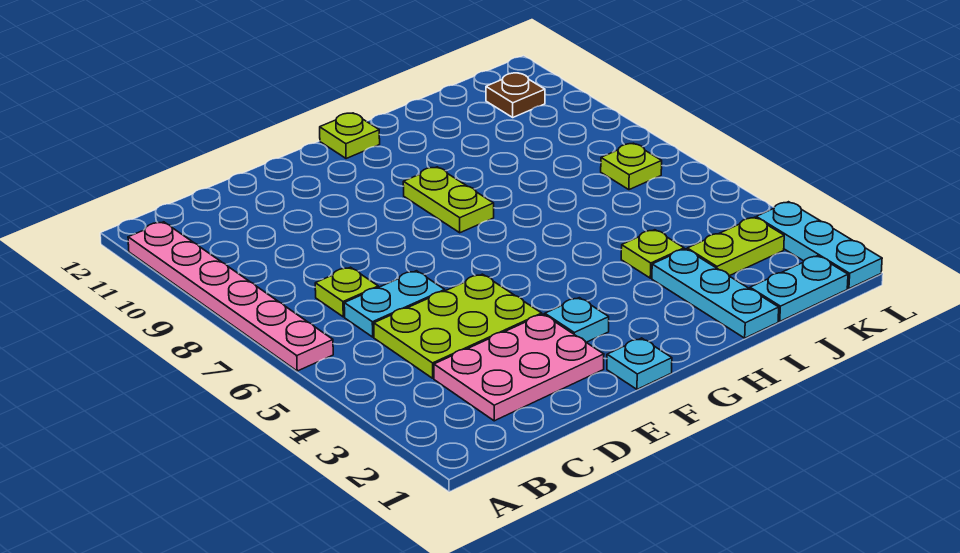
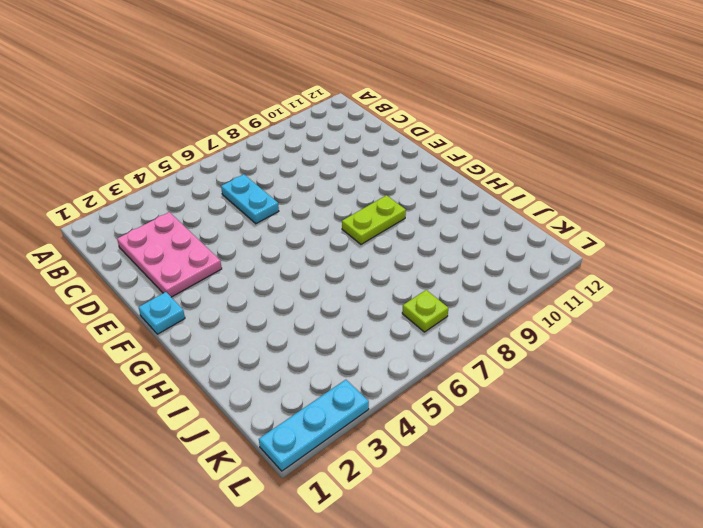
none -> pink plate A6:A11 level 1
none -> lime plate C4:E5 level 1
none -> lime plate C7 level 1

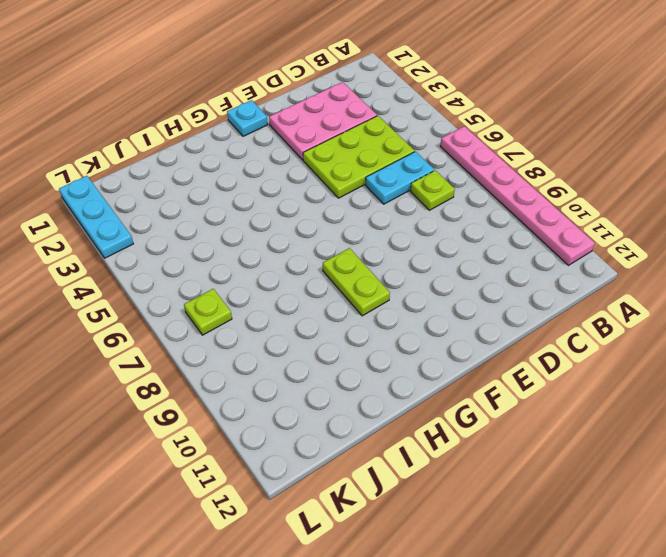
none -> cyan plate F3 level 1
none -> lime plate G12 level 1
none -> cyan plate I1:I3 level 1

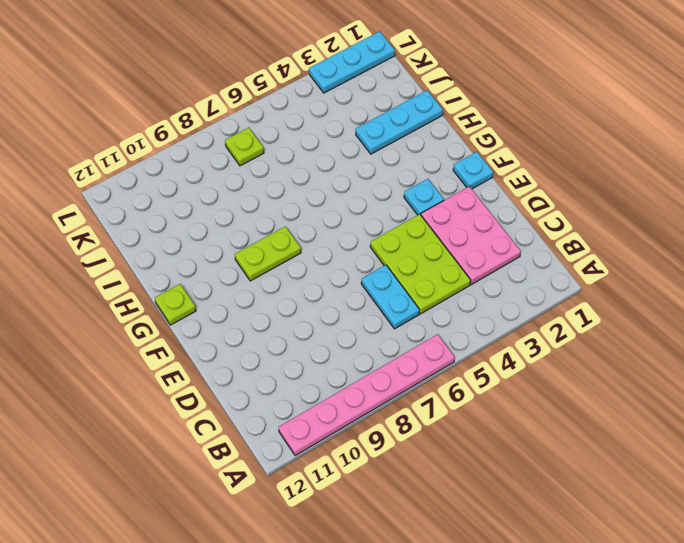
none -> lime plate C7 level 1
none -> lime plate I4 level 1
none -> cyan plate J1:K1 level 1

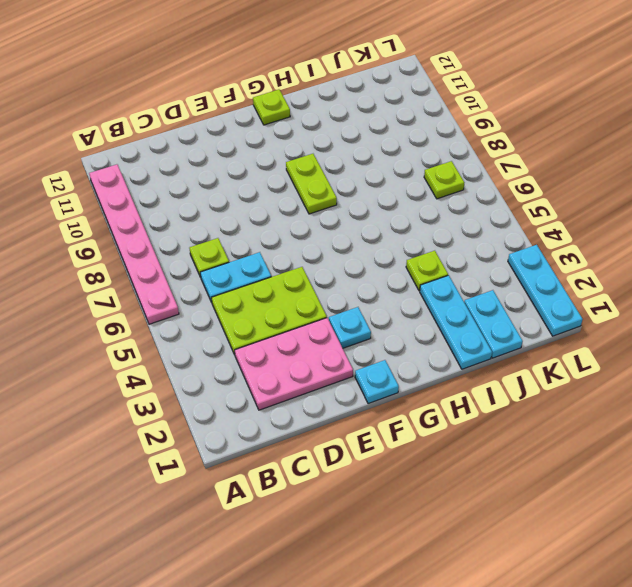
cyan plate J1:J2 level 1 -> cyan plate J1:K1 level 1
none -> lime plate J3:K3 level 1
none -> brown plate K11 level 1

